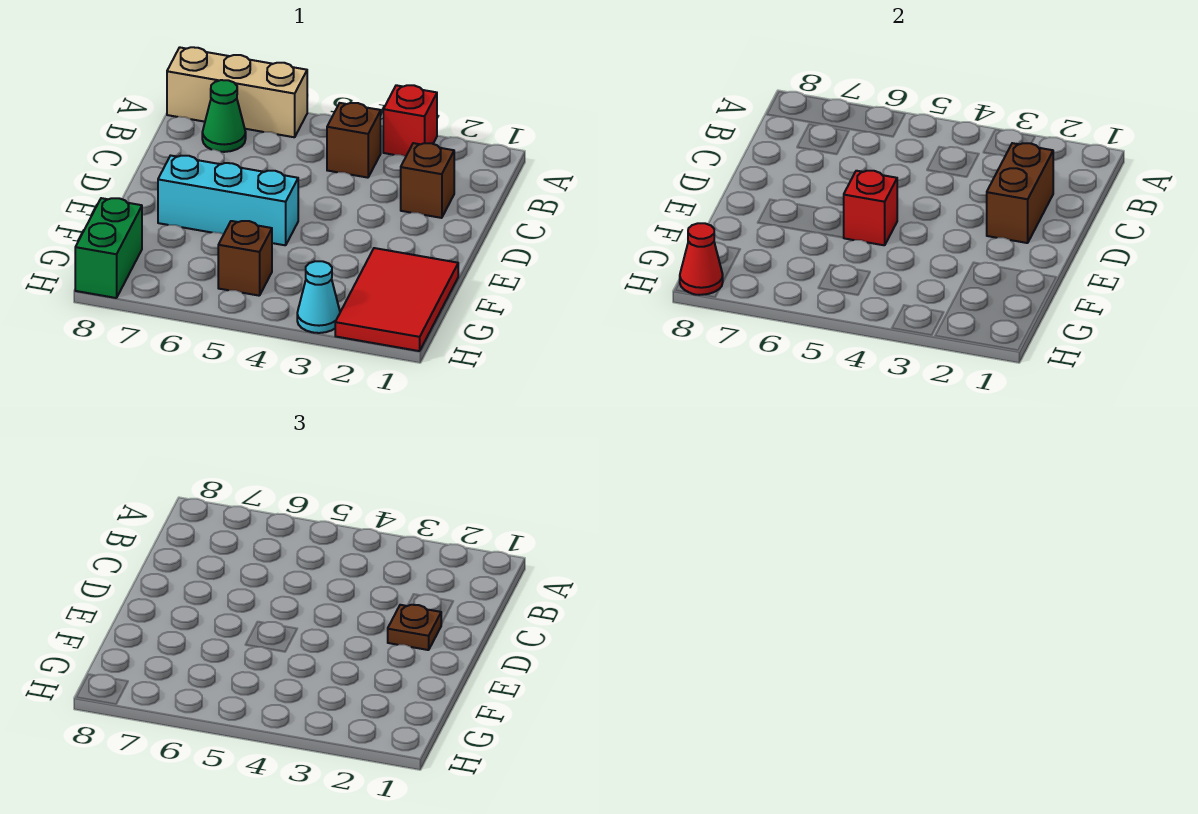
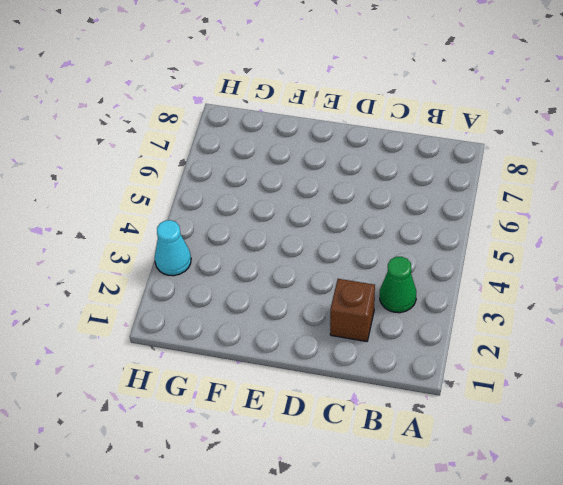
green cone B3 level 1 -> green cone B7 level 1
none -> red brick A3 level 1
none -> tan brick A6:A8 level 1
none -> brown brick B4 level 1

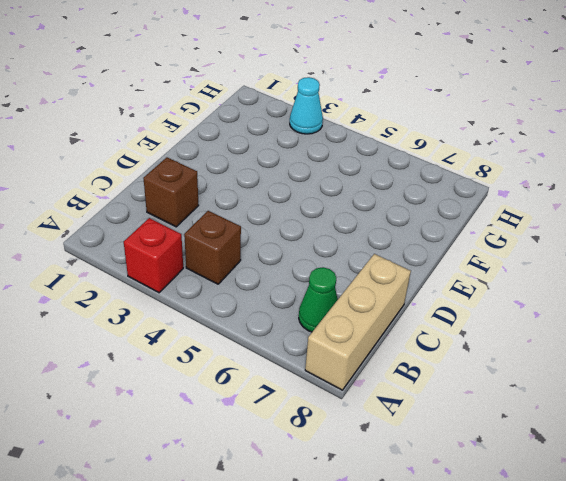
tan brick A8:C8 level 1 -> tan brick A6:A8 level 1
none -> cyan brick E5:E7 level 1
none -> red tile F1:H2 level 1
none -> brown brick G5 level 1

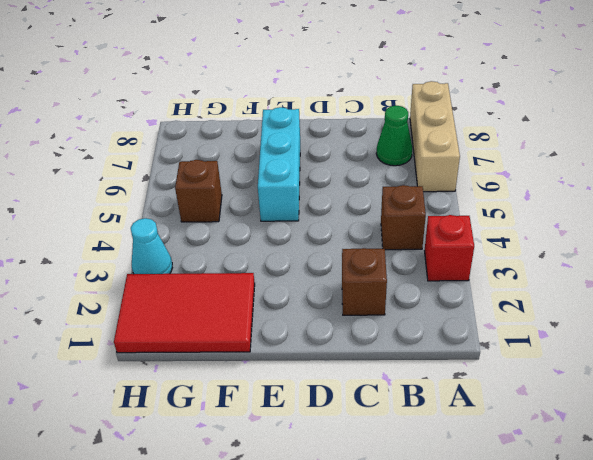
none -> green brick G8:H8 level 1
none -> brown brick C2:D2 level 2
none -> red brick E5 level 2

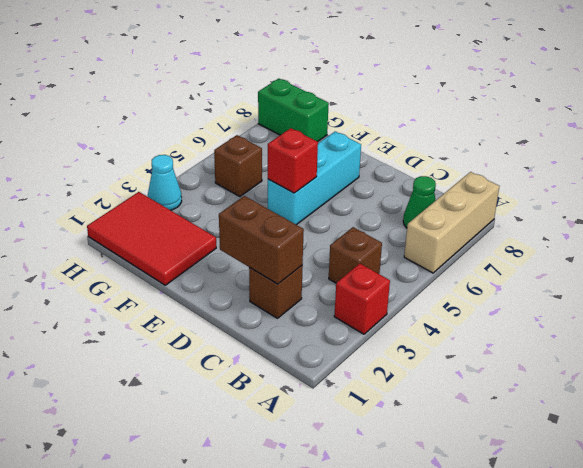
none -> red cone H8 level 2
none -> brown plate D2 level 3

